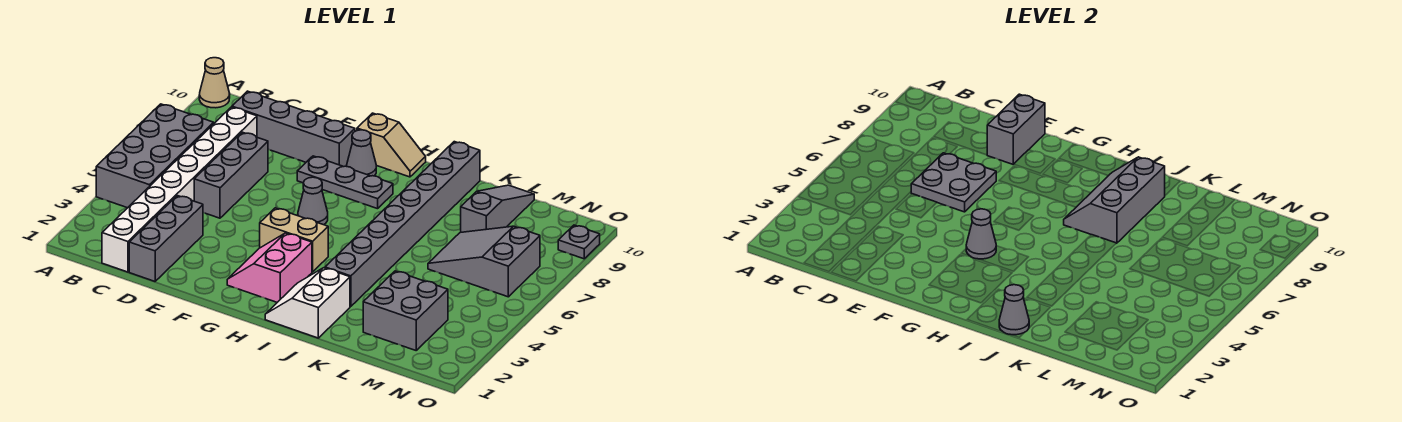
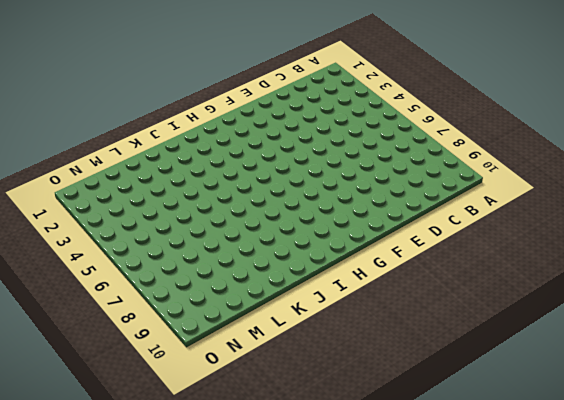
none -> grey brick A4:B7 level 1
none -> tan cone A10 level 1
none -> white brick C1:C8 level 1

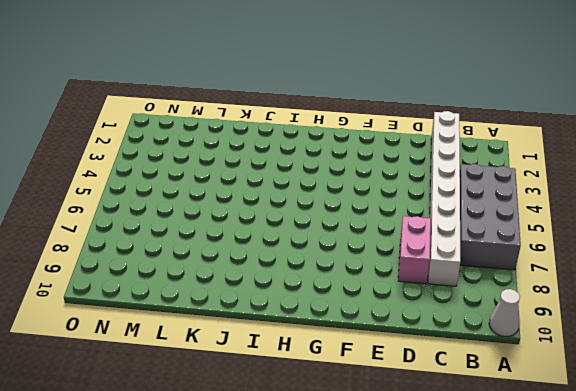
white cone A10 level 1 -> tan cone A10 level 1
pink brick D7:D8 level 1 -> grey brick D5:D7 level 1
none -> grey brick C9:F9 level 1
none -> grey brick D1:D3 level 1
none -> grey plate F8:H8 level 1

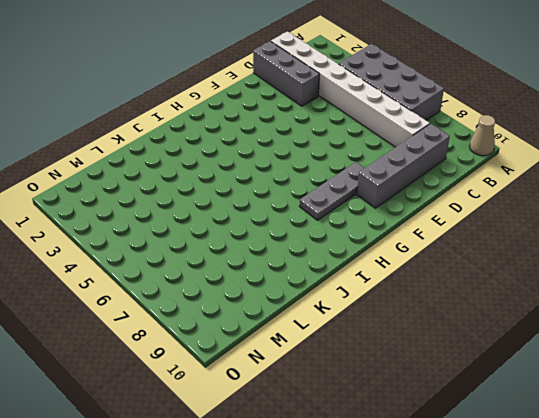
none -> grey brick D5:D7 level 1
none -> pink slope G2:H3 level 1 top H
none -> tan brick G4:H4 level 1

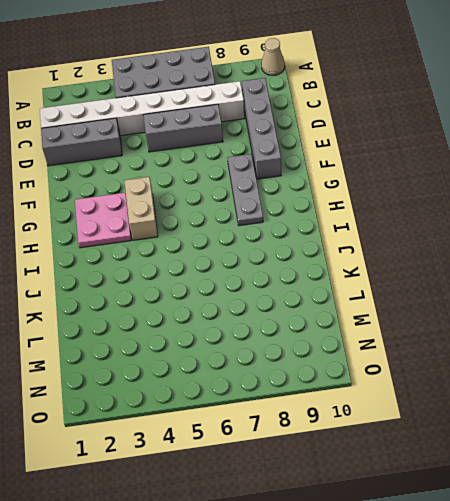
pink plate G2:H3 level 1 -> pink slope G2:H3 level 1 top H
none -> grey cone G6 level 1
none -> grey cone G9 level 1
none -> tan slope G10:H10 level 1 top G

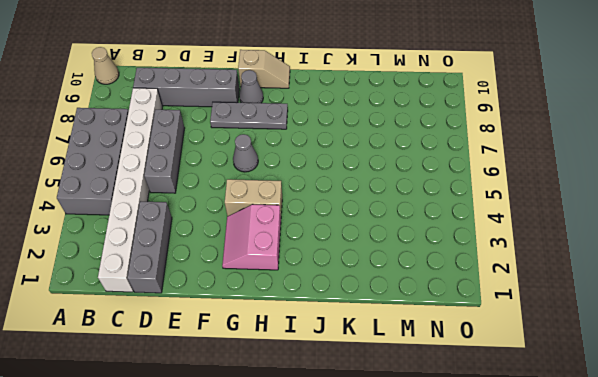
none -> white slope I1:J2 level 1 top J
none -> grey brick J3:J10 level 1
none -> grey brick L2:M3 level 1

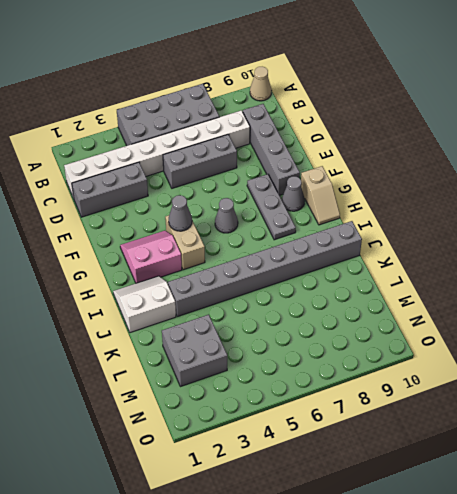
none -> grey slope L6:N7 level 1 top N
none -> grey slope L8:L10 level 1 top 8
none -> grey plate O9 level 1

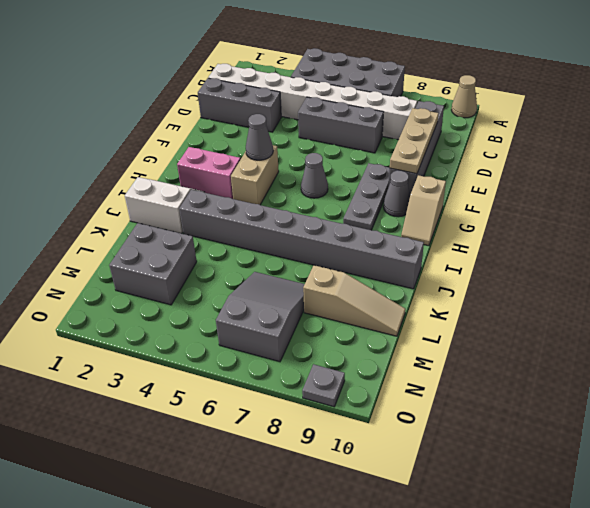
tan plate D9:F9 level 2 -> grey brick E9:E10 level 2
tan slope L8:L10 level 1 top 8 -> grey slope L8:L10 level 1 top 8
none -> grey plate D6:E7 level 2
none -> grey slope I7:J9 level 2 top J
none -> grey cone J1 level 2

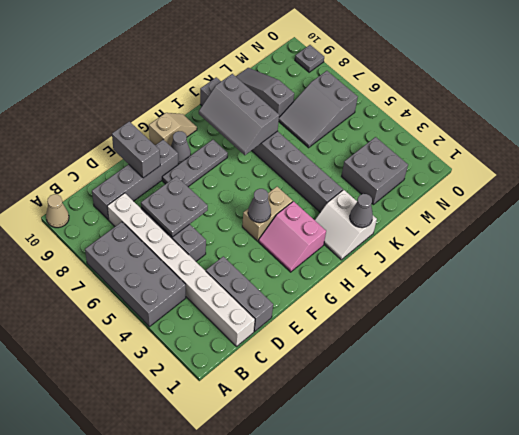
none -> grey cone G6 level 1

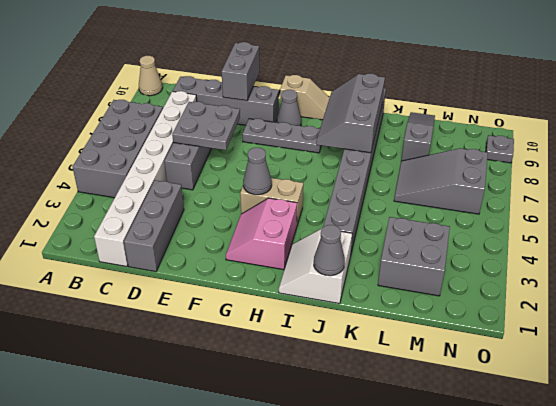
none -> grey cone G6 level 1

